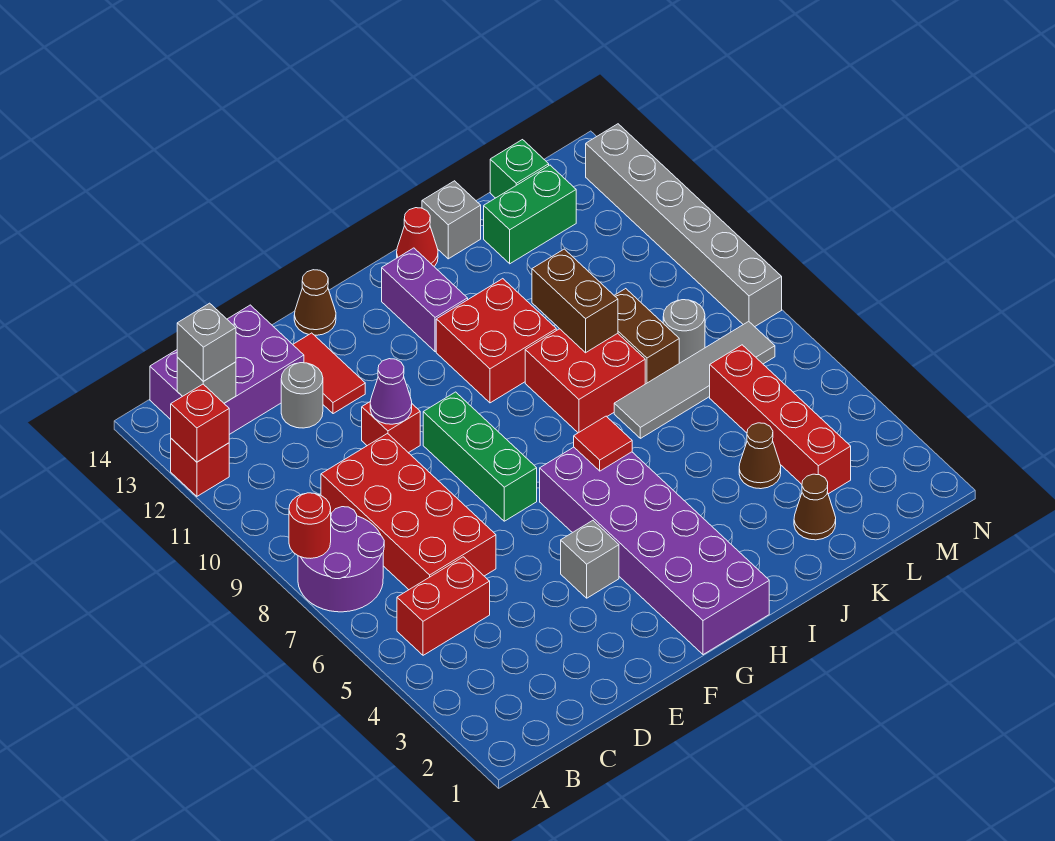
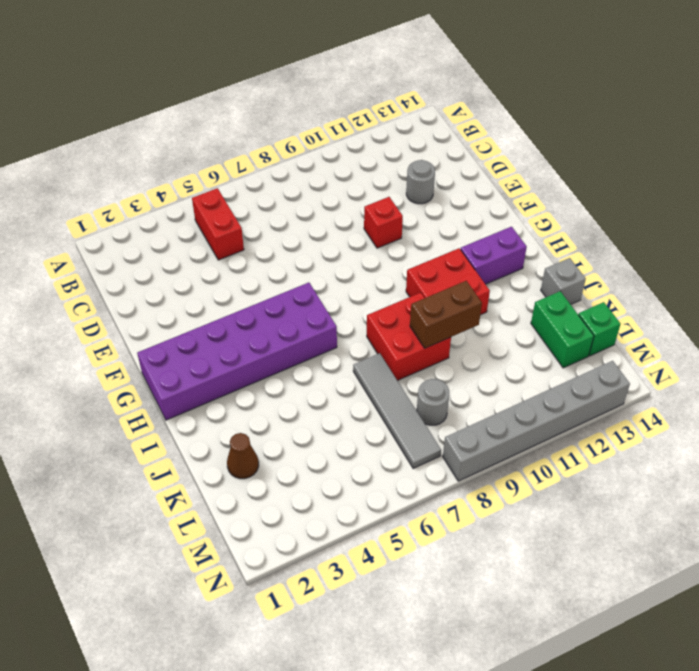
none -> purple round brick A7:B8 level 1
none -> red brick A12 level 1
none -> purple brick B13:D14 level 1
none -> red brick C6:D9 level 1

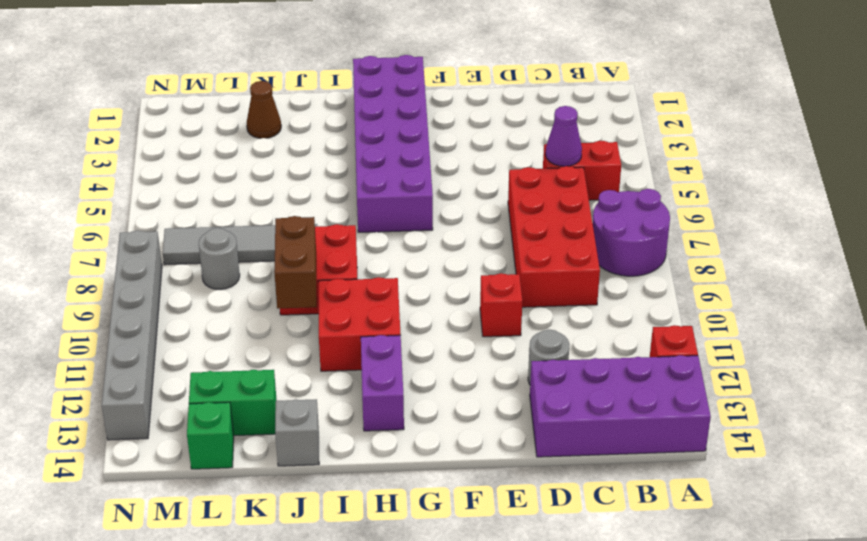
purple brick A13:D14 level 1 -> purple brick B13:D14 level 1
purple cone C5 level 2 -> purple cone E10 level 2
none -> red tile E12:E13 level 1
none -> grey brick F4 level 1
none -> green brick F7:F9 level 1
none -> brown cone F14 level 1

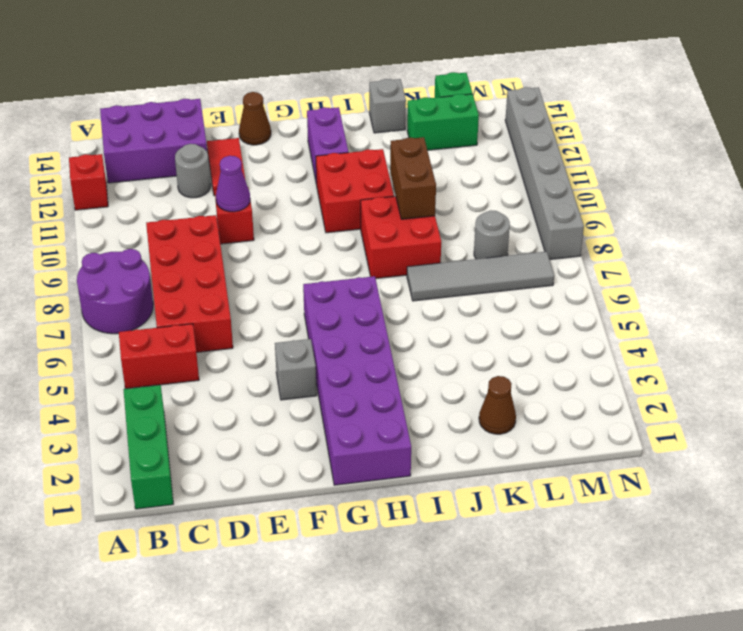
green brick B1:B3 level 1 -> green brick F7:F9 level 1
none -> red cone I14 level 1
none -> brown cone K4 level 1
none -> brown brick K8:K9 level 1
none -> red brick L3:L6 level 1

